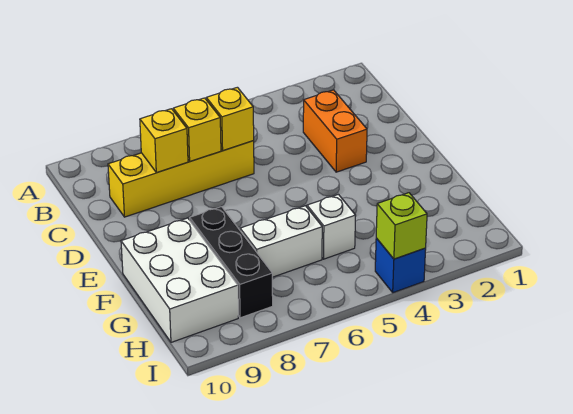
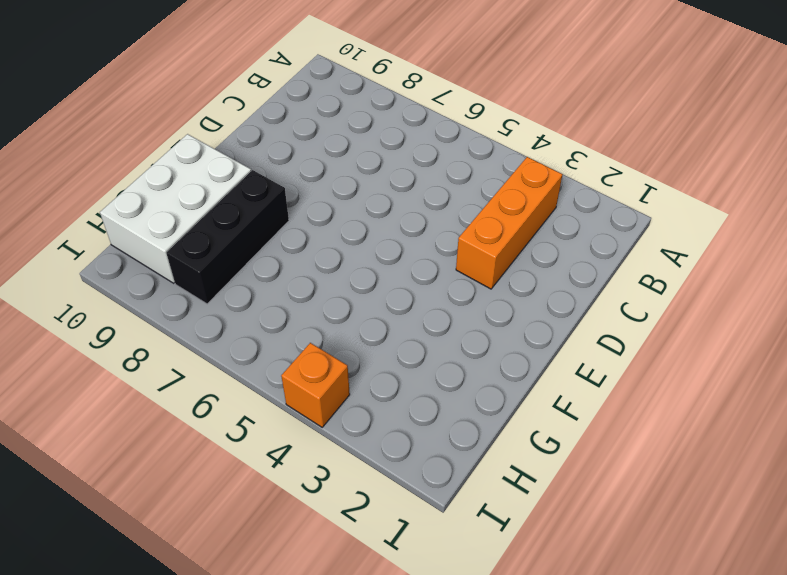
orange brick B3:D3 level 1 -> orange brick C3:D3 level 1
orange brick I4 level 1 -> blue brick I4 level 1
none -> yellow brick C6:C9 level 1
none -> white brick G5 level 1

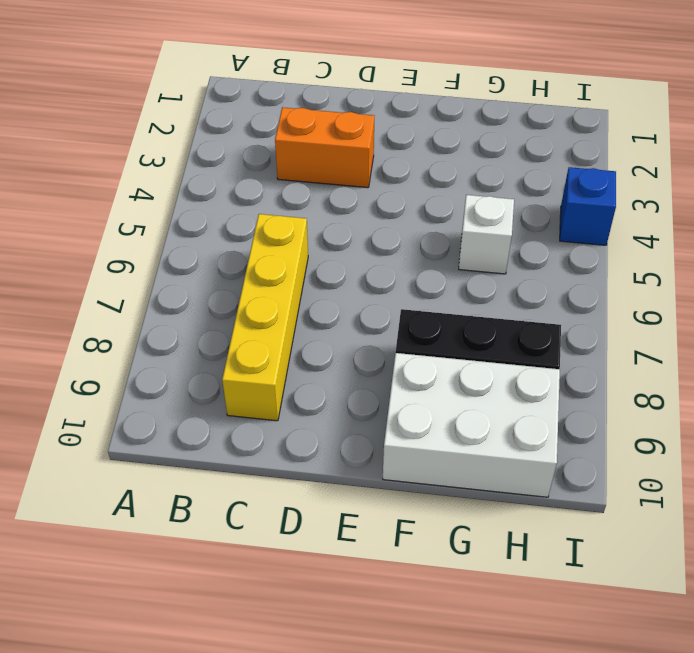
none -> white brick G6:G7 level 1
none -> yellow brick C6 level 2

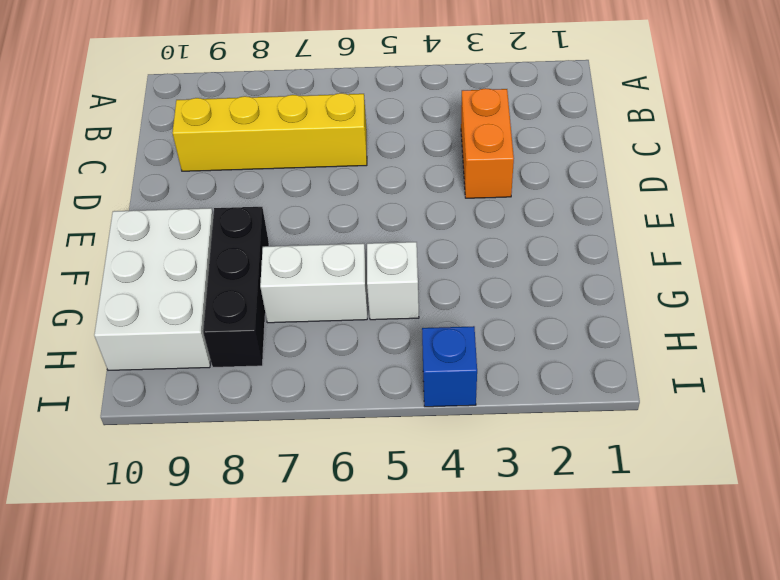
none -> yellow brick C6 level 2
none -> yellow brick C7 level 2

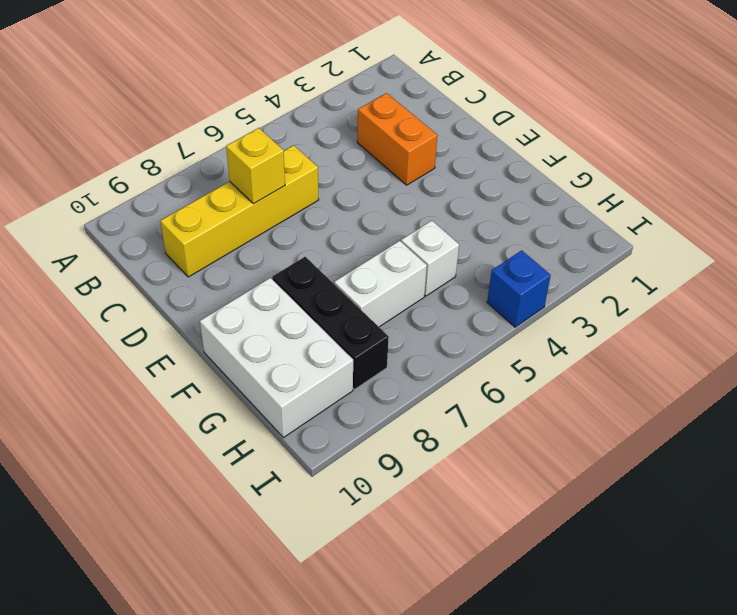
none -> yellow brick C6 level 2
none -> yellow brick C8 level 2

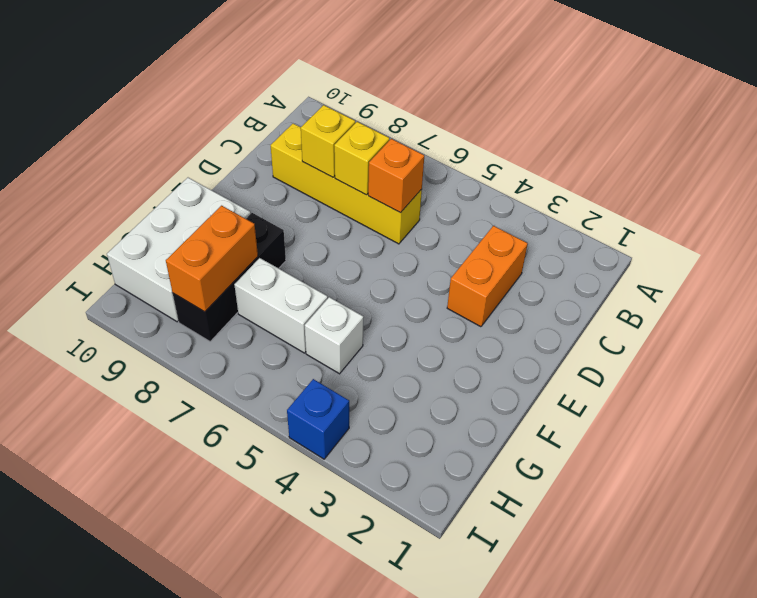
orange brick C6 level 2 -> yellow brick C6 level 2
orange brick G8:H8 level 2 -> none
none -> lime brick I4 level 2

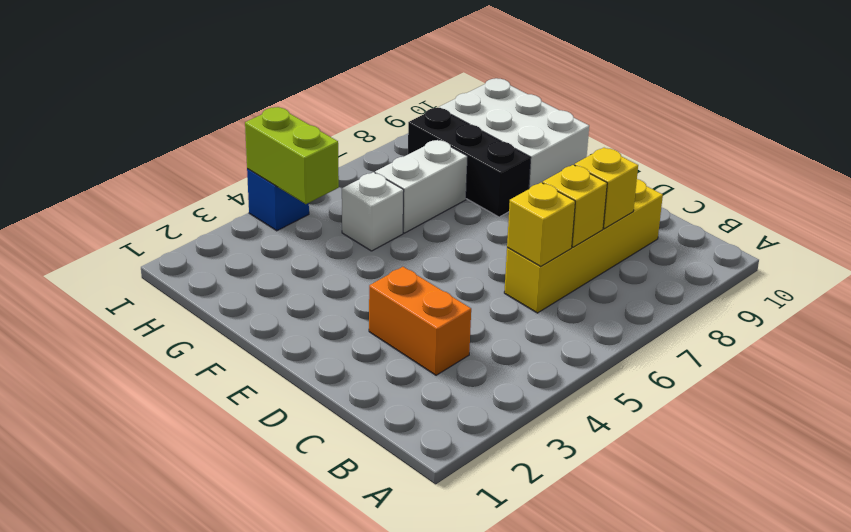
lime brick H4:I4 level 2 -> lime brick I4 level 2

